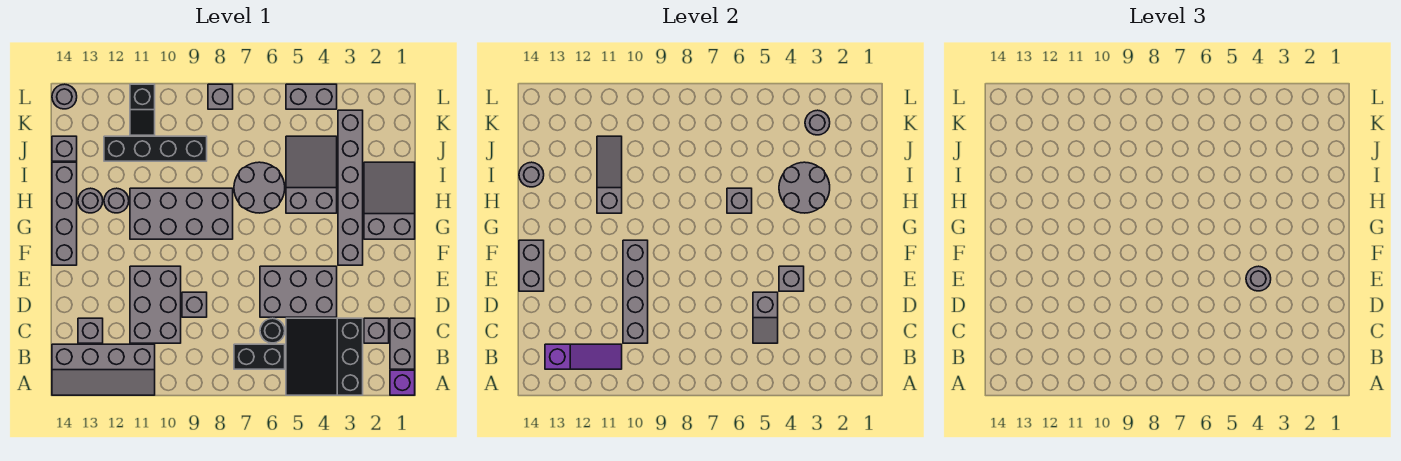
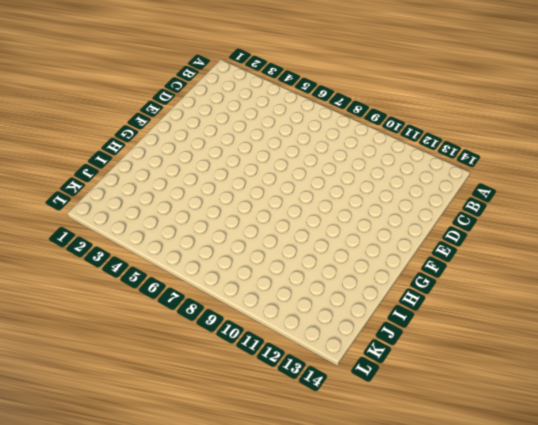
none -> purple brick A1 level 1
none -> black slope A3:C5 level 1 top 3
none -> grey slope A11:B14 level 1 top B
none -> grey brick B1:C1 level 1

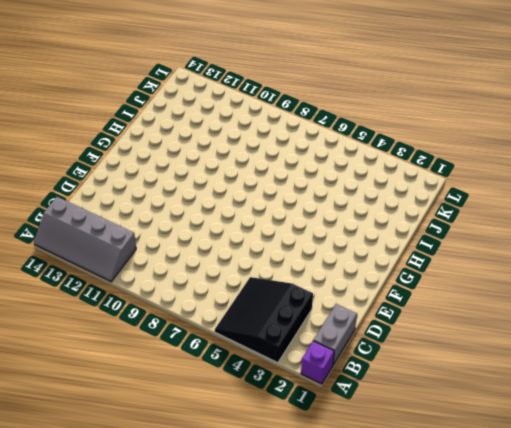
none -> black brick B6:B7 level 1
none -> grey brick C2 level 1
none -> black round brick C6 level 1
none -> grey brick C10:E11 level 1

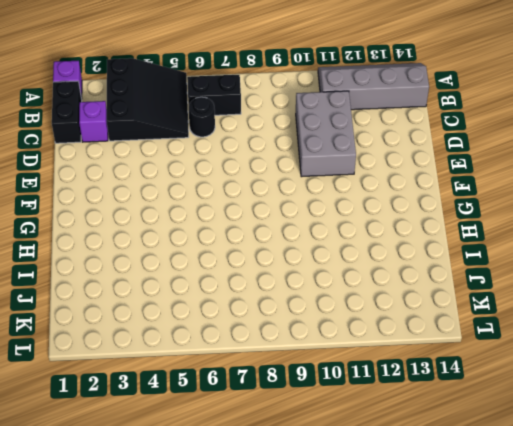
black brick B1:C1 level 1 -> grey brick B1:C1 level 1
purple brick C2 level 1 -> grey brick C2 level 1
none -> grey brick C13 level 1
none -> grey brick D4:E6 level 1
none -> grey brick D9 level 1
none -> grey brick F3:K3 level 1

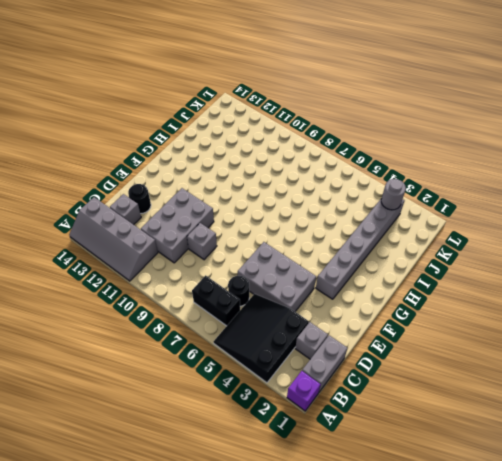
black round brick D13 level 1 -> none
none -> grey brick F14:I14 level 1
none -> grey slope G1:I2 level 1 top G
none -> grey brick G8:H11 level 1
none -> grey slope H4:J5 level 1 top H

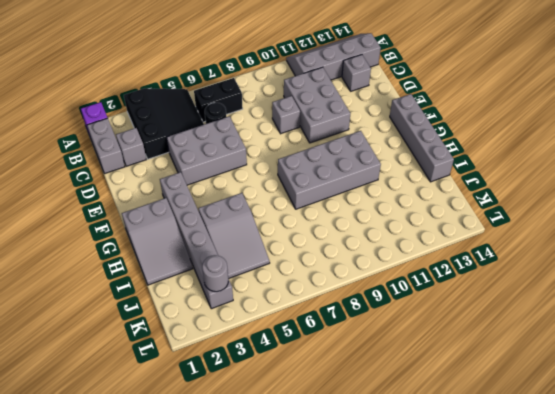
none -> grey round brick H6:I7 level 1
none -> grey round brick H12 level 1
none -> grey round brick H13 level 1
none -> black brick J9:J12 level 1

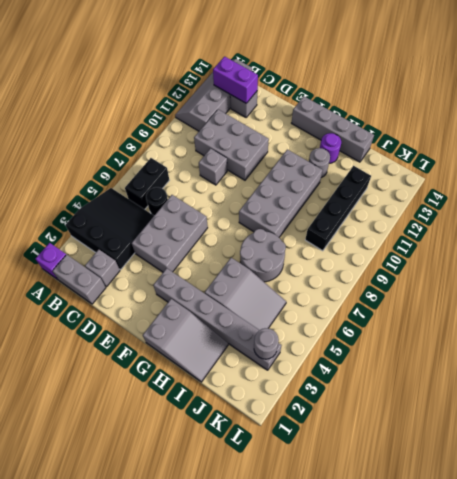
purple brick B13:C13 level 2 -> purple slope B11:B13 level 2 top 13
purple round brick H13 level 1 -> grey round brick H13 level 1
none -> grey brick J14 level 1
none -> black slope K11:L11 level 1 top L
none -> grey brick L4:L5 level 1
none -> grey brick L8 level 1

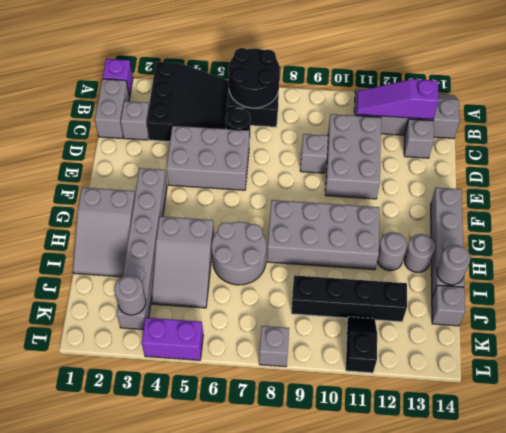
black round brick A6:B7 level 2 -> none
purple brick L4:L5 level 1 -> grey brick L4:L5 level 1
none -> grey round brick L14 level 1
none -> grey slope C5:D5 level 2 top D
none -> grey brick C10:F10 level 2
none -> grey brick E4 level 2

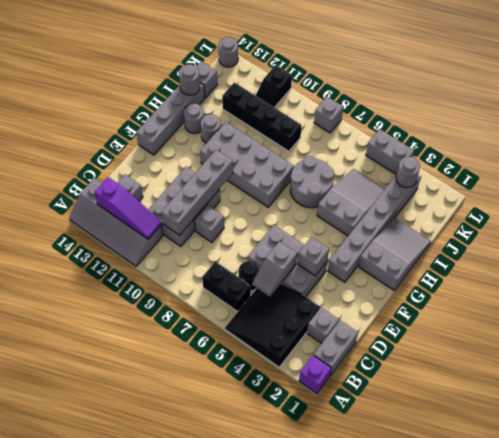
none -> grey brick E14:F14 level 2
none -> grey round brick H3:I4 level 2
none -> grey brick H6 level 2
none -> grey slope H11:J11 level 2 top H

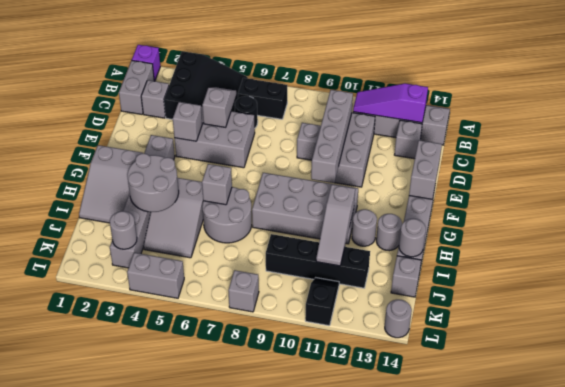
none -> grey round brick E4 level 3

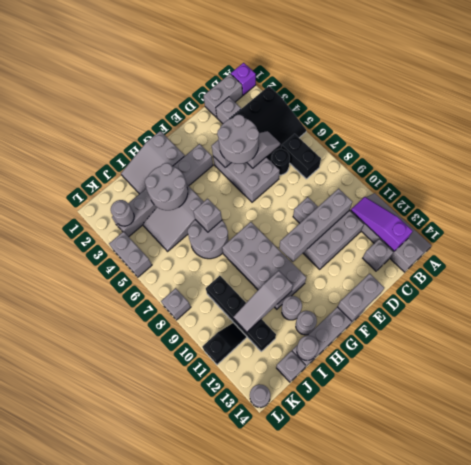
grey round brick D4:E5 level 3 -> grey round brick E4 level 3

